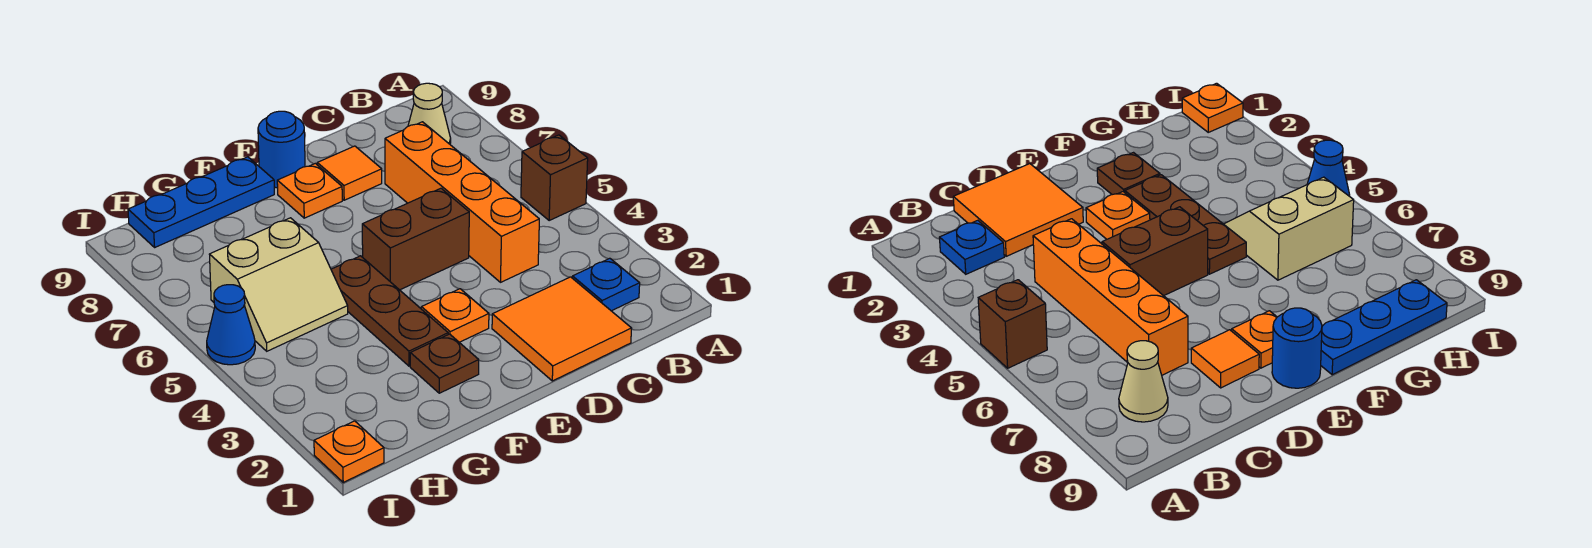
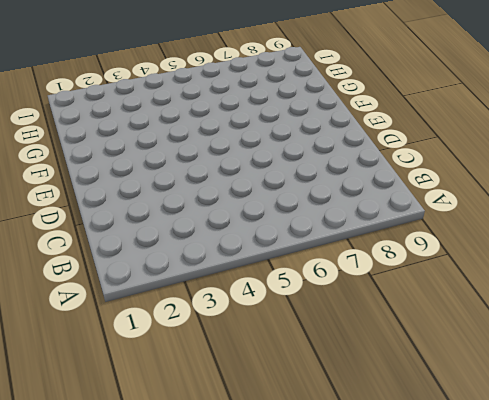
none -> brown brick A5 level 1
none -> blue plate B2 level 1
none -> tan cone B8 level 1

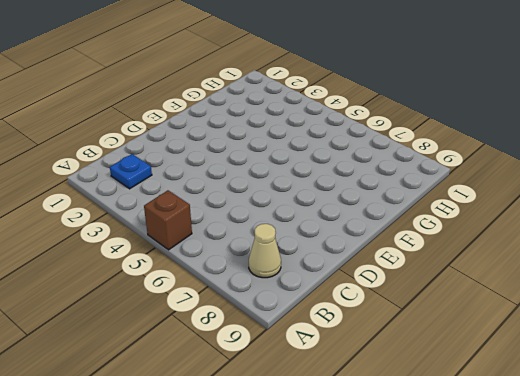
none -> orange tile C1:D2 level 1
none -> orange brick C4:C7 level 1
none -> brown brick D5:E5 level 1

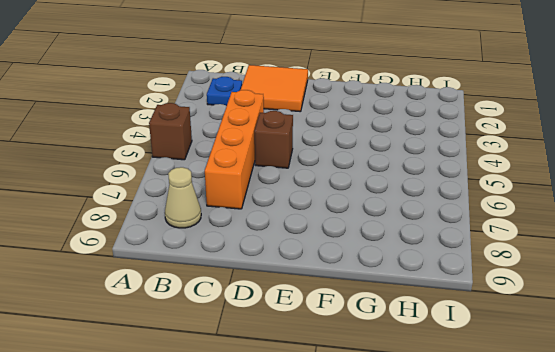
brown brick D5 level 1 -> brown brick D5:E5 level 1
none -> orange tile D8 level 1
none -> orange plate E3 level 1
none -> orange plate E8 level 1

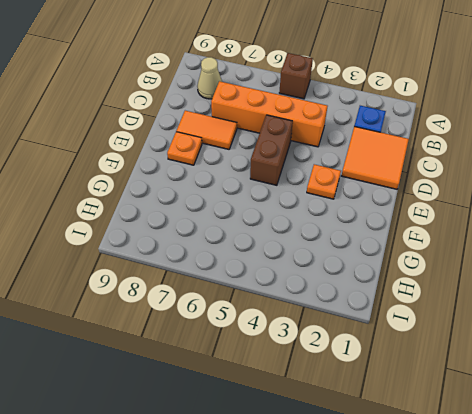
orange tile D7:D8 level 1 -> orange tile D8 level 1
none -> blue round brick E9 level 1
none -> brown plate F2 level 1
none -> brown plate F3:F5 level 1

